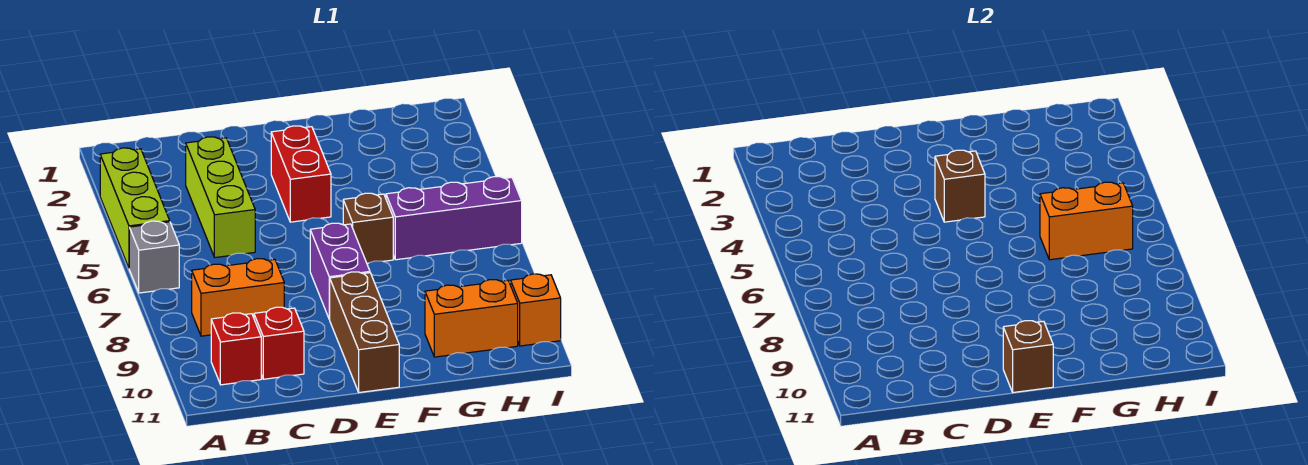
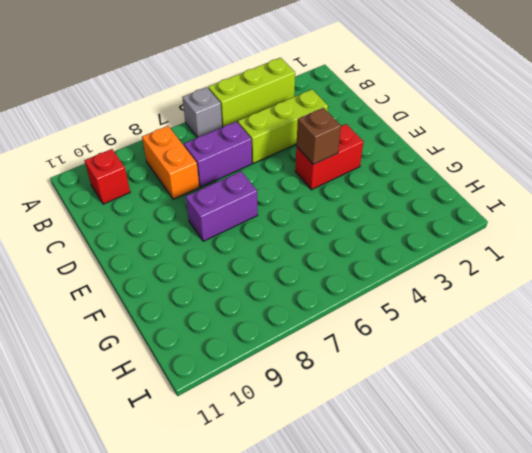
purple brick C6:C7 level 1 -> none
none -> red brick C10 level 1
none -> brown brick E9:E11 level 1
none -> brown brick F6 level 1

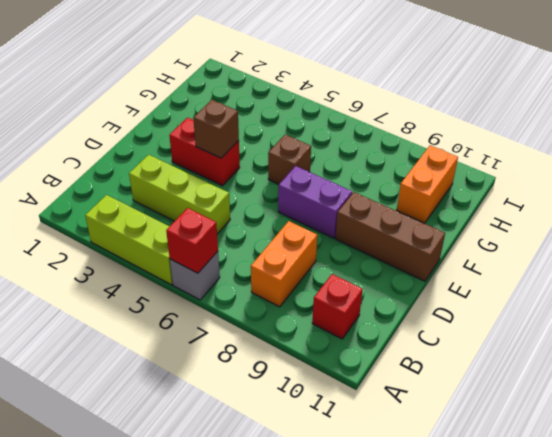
red brick A6 level 2 -> red brick C10 level 1
none -> purple brick G6:I6 level 1
none -> orange brick I10 level 1
none -> brown brick E11 level 2

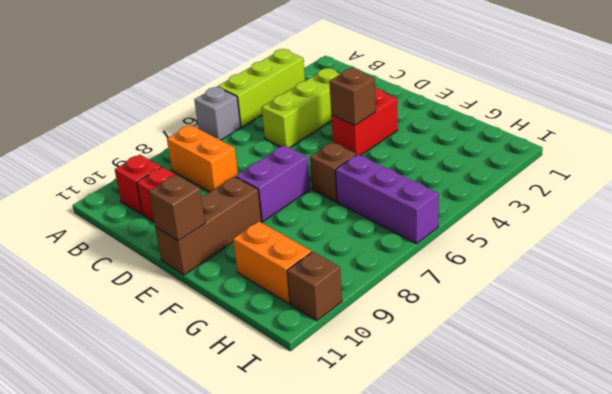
brown brick I10 level 1 -> orange brick I10 level 1
none -> orange brick G6:H6 level 2

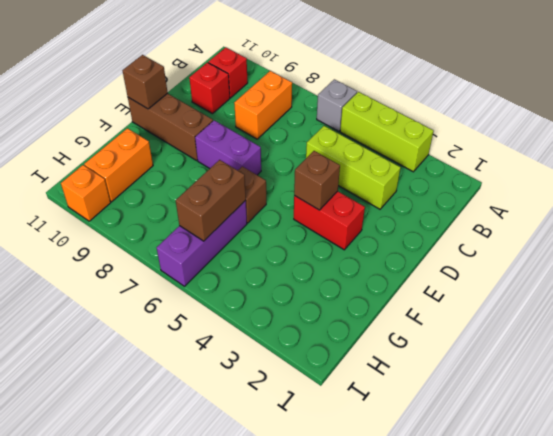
brown brick G6:H6 level 2 -> orange brick G6:H6 level 2

